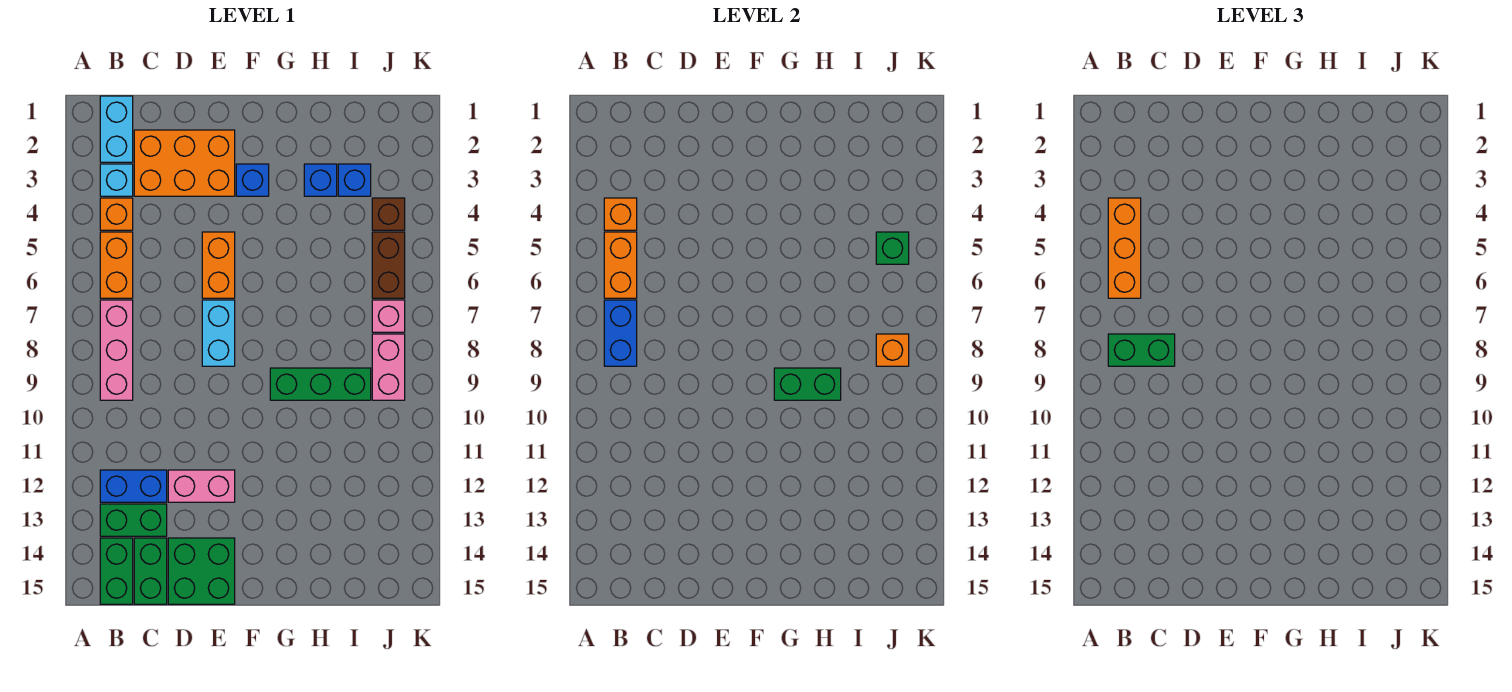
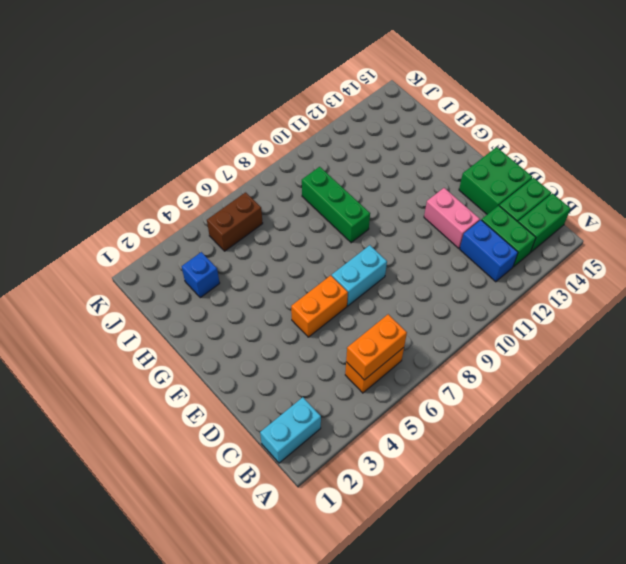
none -> cyan brick B3 level 1
none -> orange brick B4 level 1
none -> pink brick B7:B9 level 1
none -> orange brick C2:E3 level 1

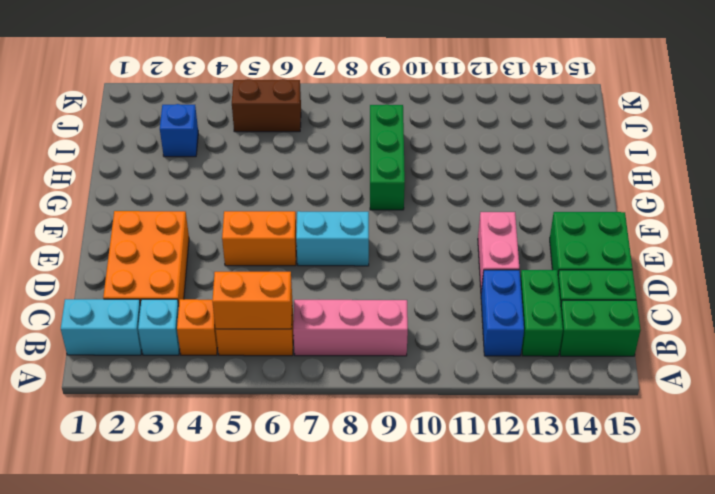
none -> blue brick F3 level 1
none -> blue brick H3 level 1
none -> brown brick J4 level 1
none -> pink brick J7 level 1

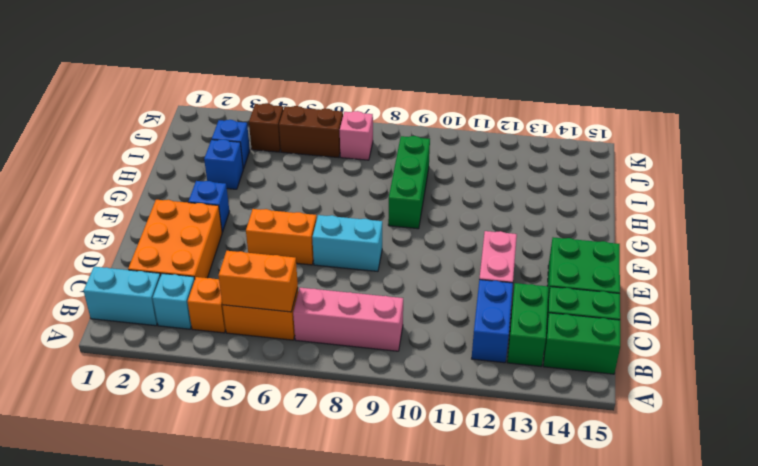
none -> pink brick J8:J9 level 1
none -> orange brick B4 level 2
none -> blue brick B7:B8 level 2
none -> green brick G9:H9 level 2

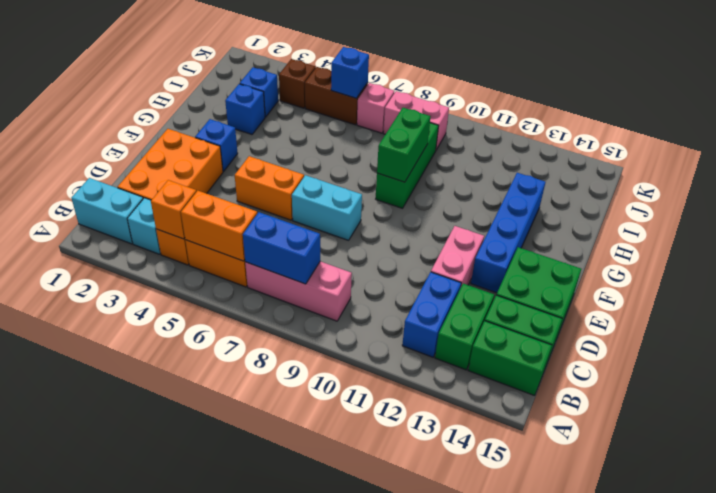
blue brick E13:H13 level 1 -> none
blue brick J6 level 2 -> none
none -> green brick J5 level 2
none -> orange brick J8 level 2
none -> orange brick B4:B6 level 3
none -> green brick B8:C8 level 3

